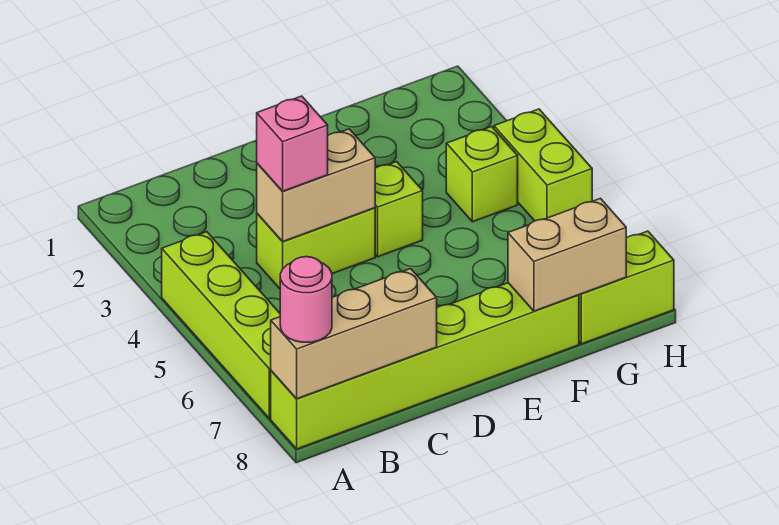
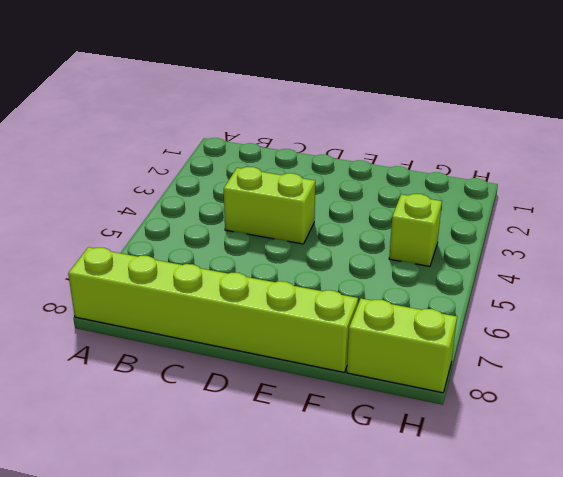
none -> lime brick A4:A7 level 1
none -> lime brick E4 level 1
none -> lime brick H4:H5 level 1

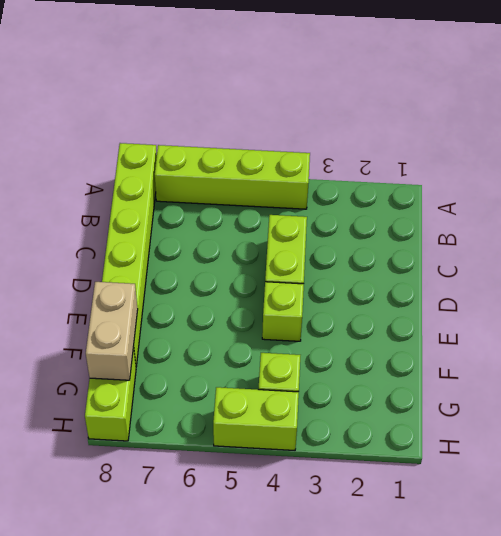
none -> tan brick A8:C8 level 2
none -> tan brick C4:D4 level 2
none -> pink round brick A8 level 3

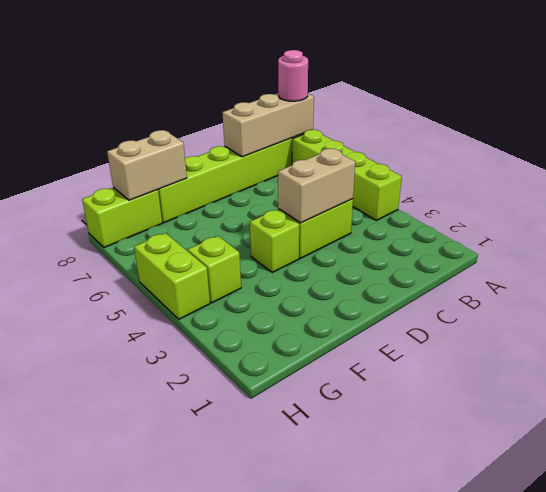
none -> pink brick C4 level 3

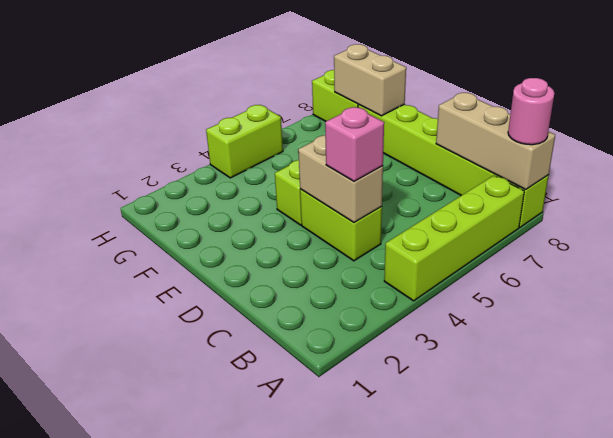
none -> lime brick G4 level 1

